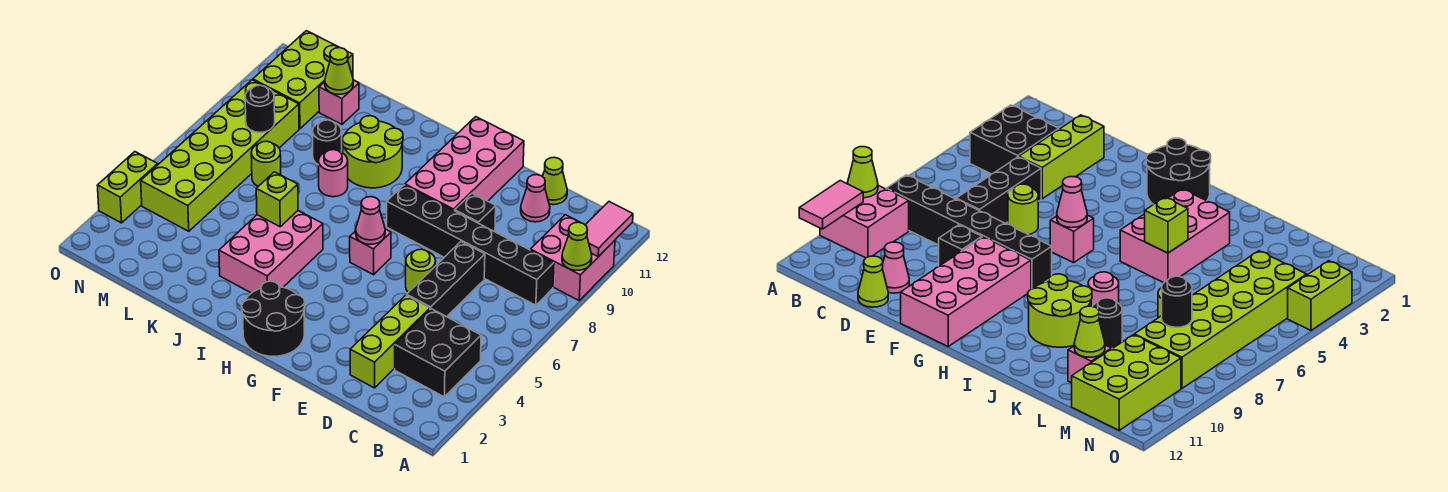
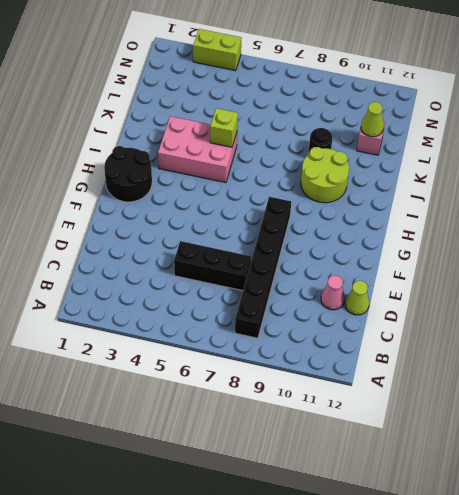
none -> pink brick A9:B10 level 1
none -> black brick B3:C4 level 1
none -> lime brick D2:D4 level 1

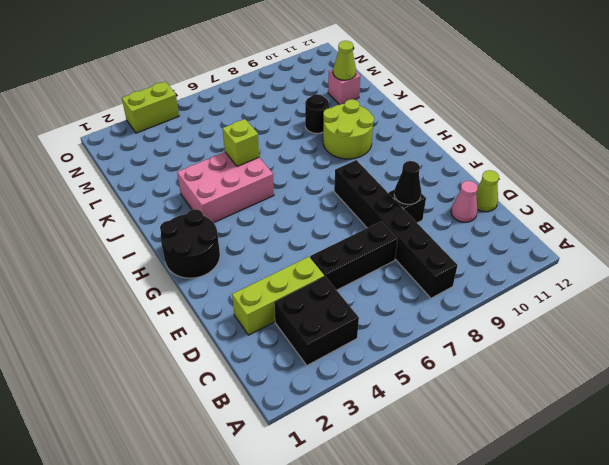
black cone E9 level 2 -> none
none -> pink brick A9:B10 level 1
none -> lime round brick E6 level 1
none -> pink brick F9:G12 level 1

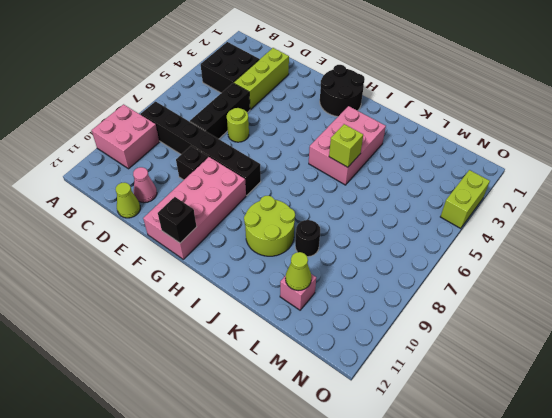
black brick G12 level 2 -> none
none -> pink brick G6 level 1
none -> pink round brick J8 level 1
none -> lime round brick L7 level 1

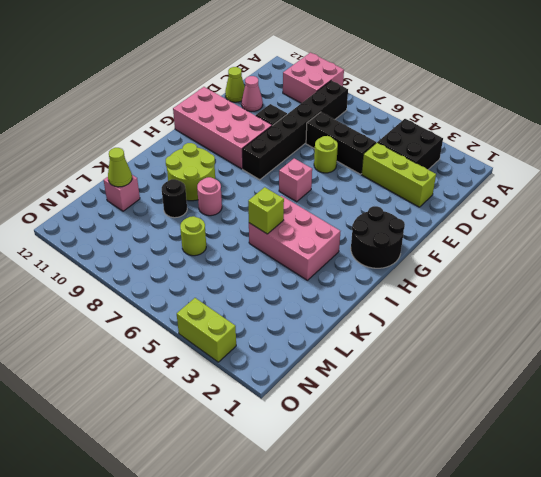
none -> lime brick M4:N9 level 1
none -> lime brick M10:N12 level 1
none -> lime cone A9 level 2

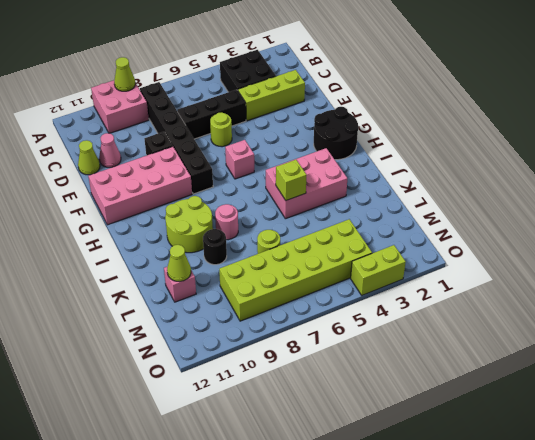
none -> lime brick M10:N12 level 1
none -> pink tile A10:A11 level 2
none -> pink cone G6 level 2

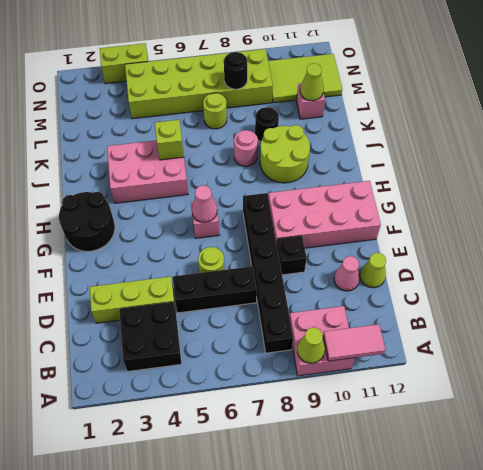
lime tile M10:N12 level 1 -> lime brick M10:N12 level 1

